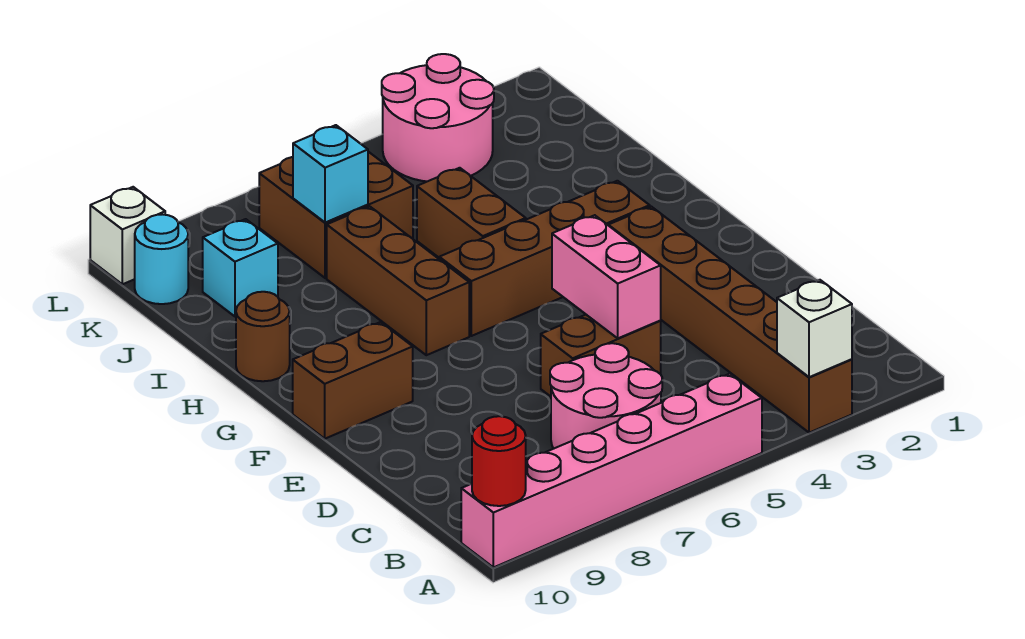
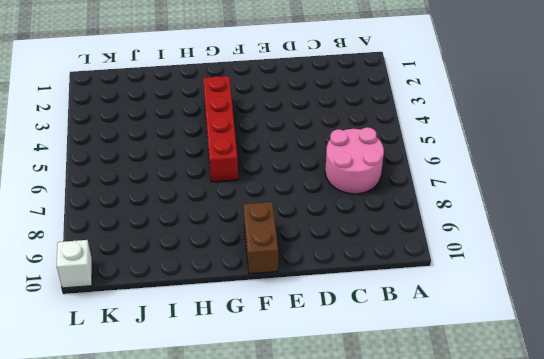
red brick G3:G6 level 1 -> brown brick G3:G6 level 1
none -> brown brick A3:F3 level 1
none -> pink brick A5:A10 level 1
none -> brown brick D5:D6 level 1

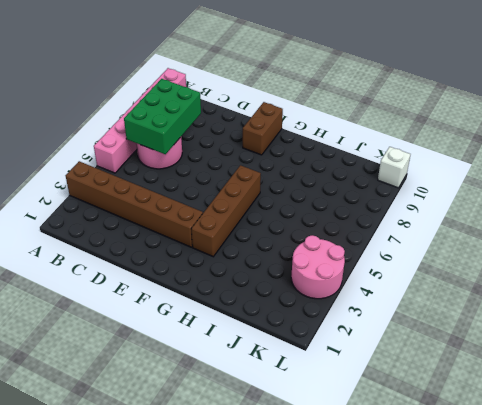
green brick B6:C8 level 2 -> none
none -> brown brick D5:D6 level 1
none -> brown brick G7:I7 level 1
none -> brown brick H5:I5 level 1

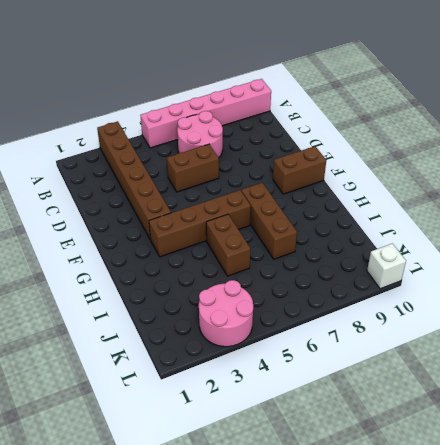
none -> brown round brick H10 level 1
none -> brown brick J6:K7 level 1
none -> cyan brick J9 level 1

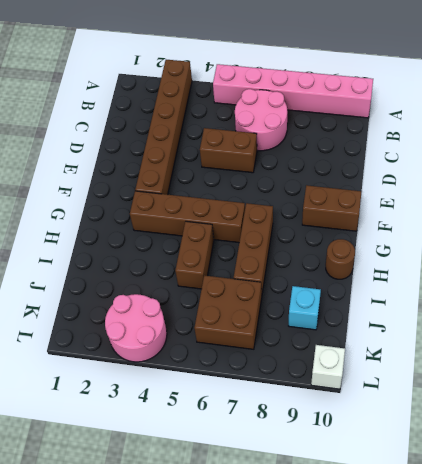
none -> cyan round brick K10 level 1
none -> white brick A3 level 2
none -> red round brick A10 level 2

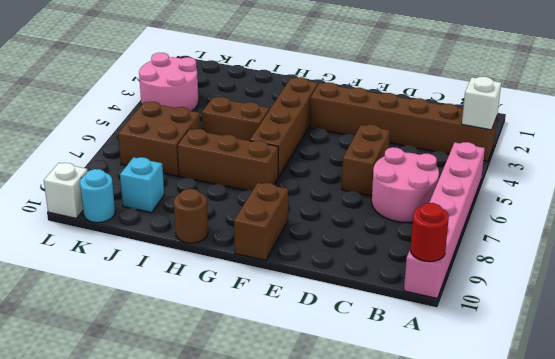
none -> pink brick D5:E5 level 2
none -> cyan brick J7 level 2

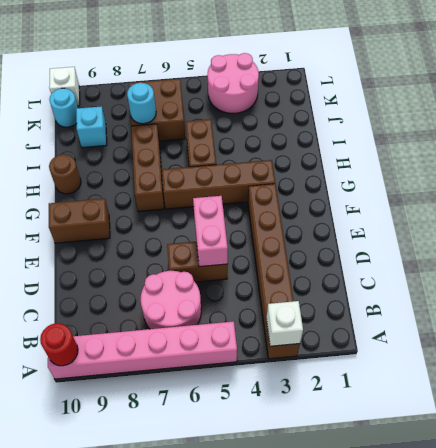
cyan round brick J7 level 2 -> cyan brick J7 level 2

